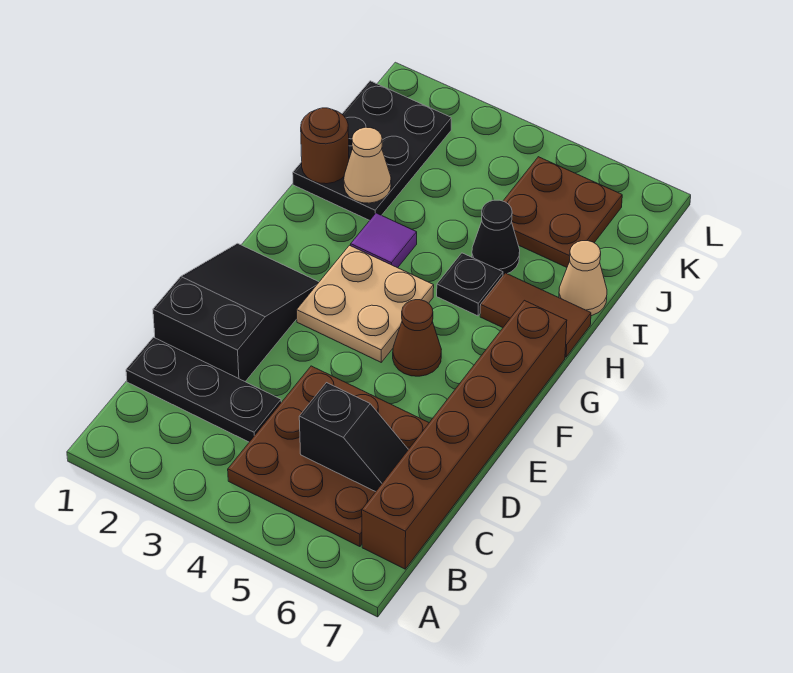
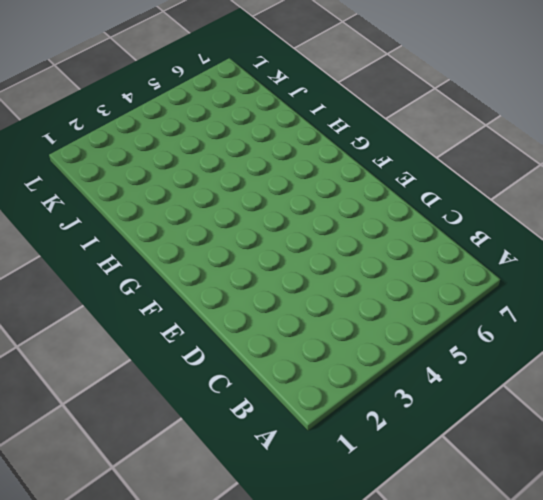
none -> brown plate B4:D6 level 1
none -> brown brick B7:G7 level 1
none -> black plate C1:C3 level 1

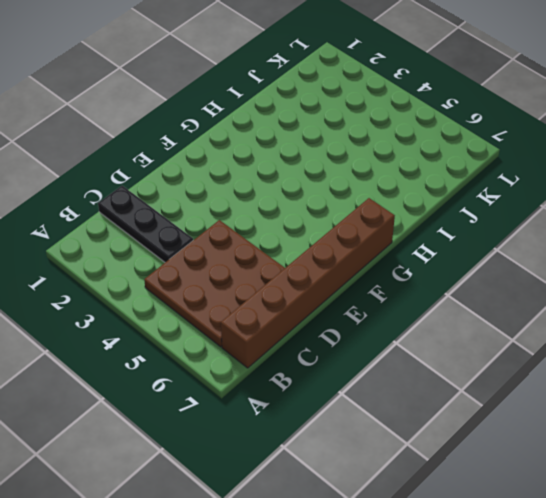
none -> black slope D1:F2 level 1 top D
none -> tan plate F3:G4 level 1
none -> brown cone F5 level 1

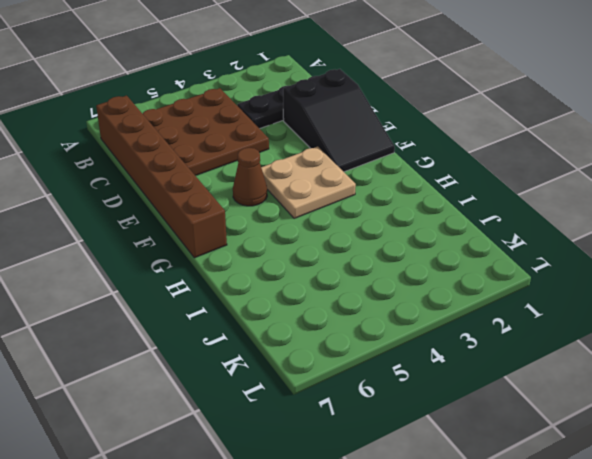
none -> purple tile H3 level 1
none -> black plate H5 level 1
none -> brown tile H6:H7 level 1

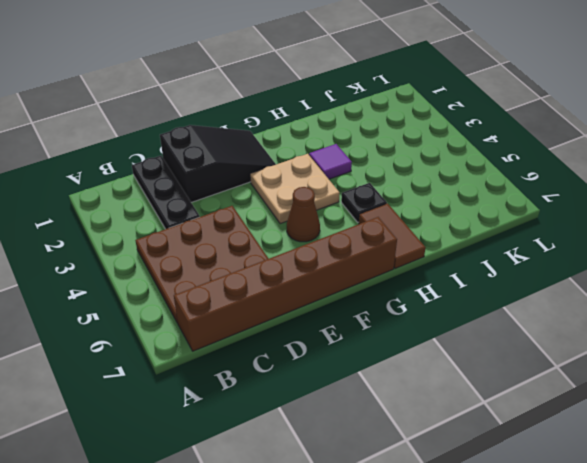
none -> black plate I1:K2 level 1
none -> black cone I5 level 1
none -> tan cone I7 level 1

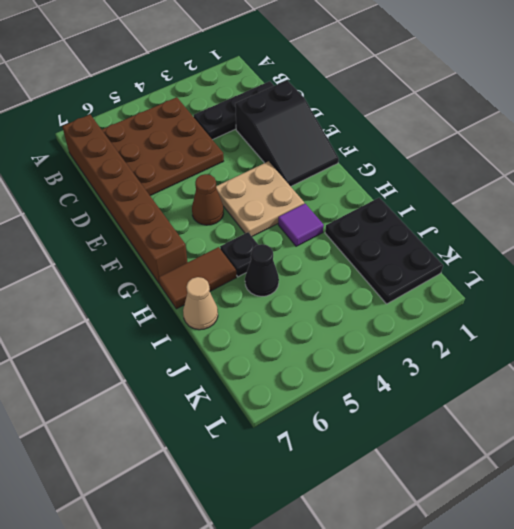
none -> brown plate J5:K6 level 1
none -> black slope C5:C6 level 2 top 5
none -> brown round brick I1 level 2

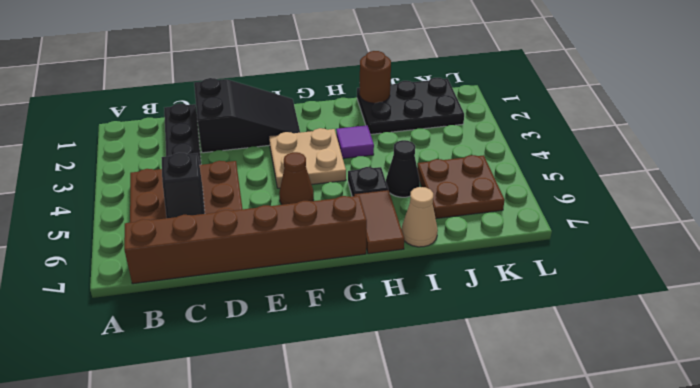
none -> tan cone I2 level 2

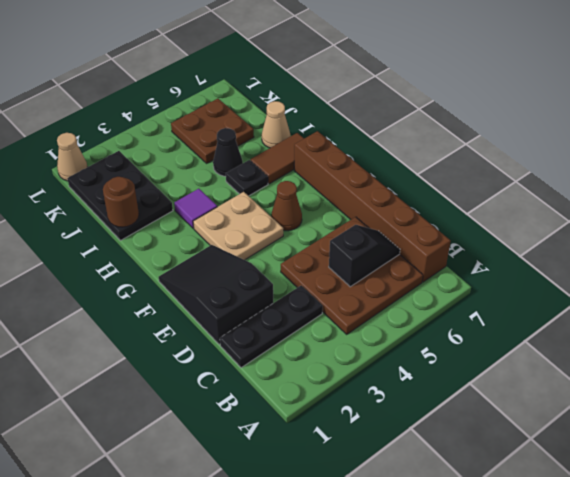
tan cone L1 level 1 -> tan cone I2 level 2

